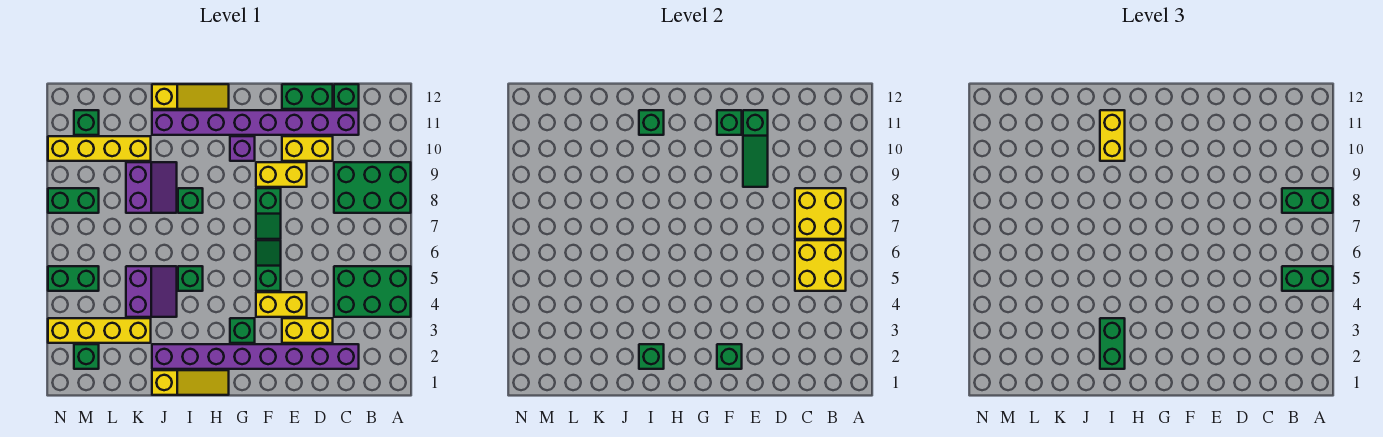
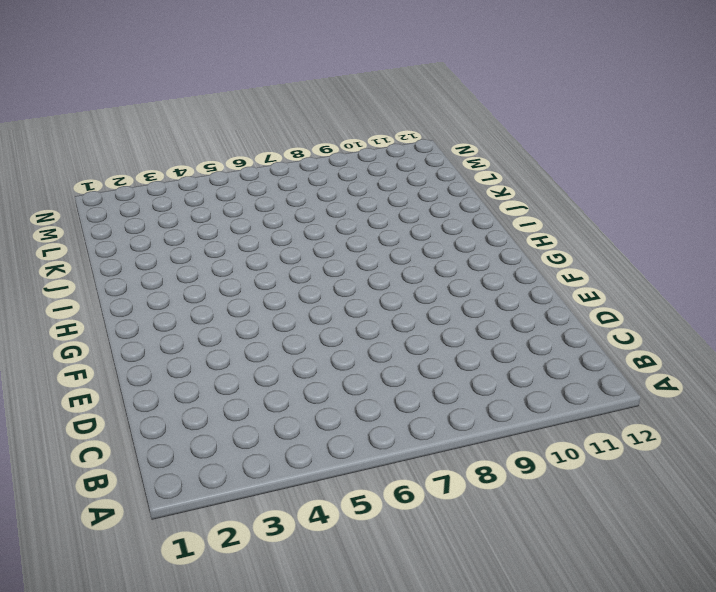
none -> green brick A4:C5 level 1
none -> green brick A8:C9 level 1
none -> purple brick C2:J2 level 1
none -> purple brick C11:J11 level 1

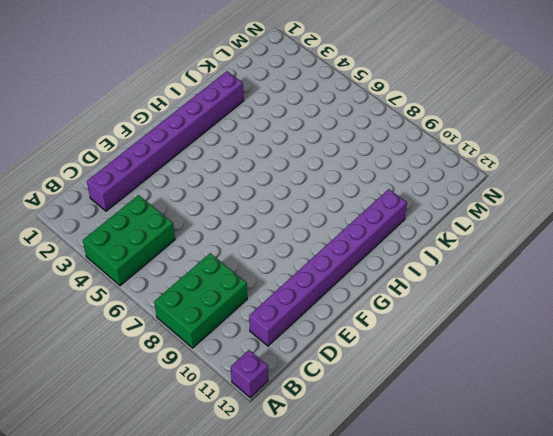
purple brick A12 level 1 -> purple brick G10 level 1
none -> green brick C12 level 1
none -> yellow brick D3:E3 level 1
none -> yellow brick D10:E10 level 1
none -> green brick D12:E12 level 1

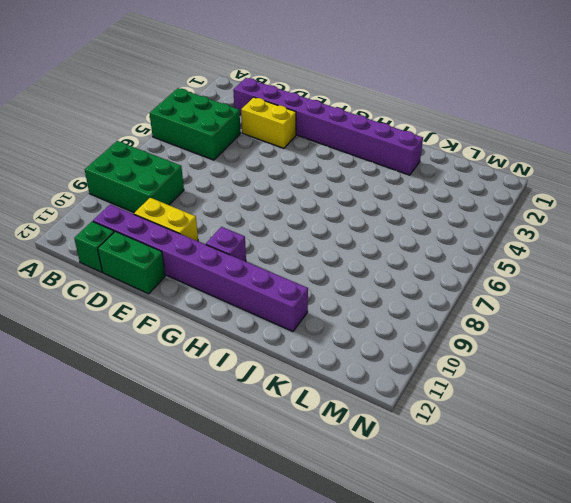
none -> yellow brick E4:F4 level 1
none -> yellow brick E9:F9 level 1
none -> green slope F5:F6 level 1 top 5
none -> green slope F7:F8 level 1 top 8

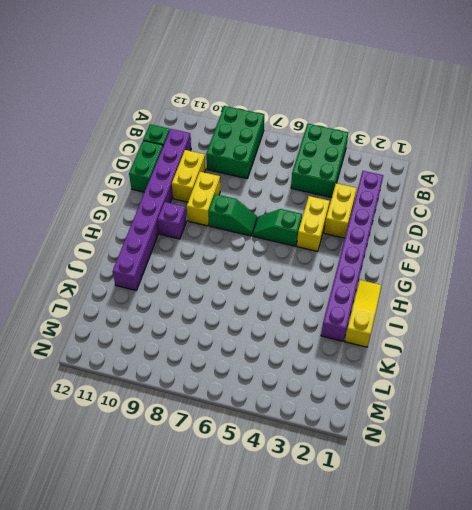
none -> green brick G3 level 1
none -> yellow slope H12:J12 level 1 top J
none -> green brick I5 level 1
none -> green brick I8 level 1

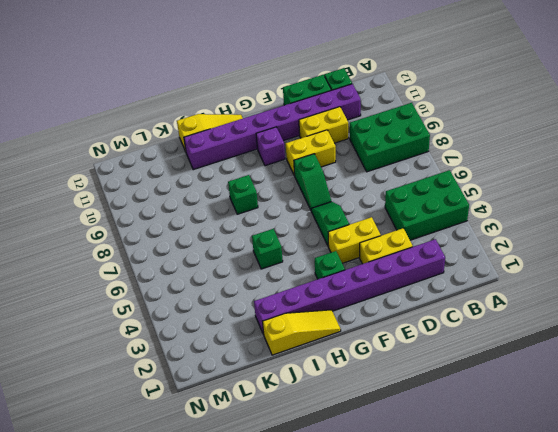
none -> purple slope J4:K5 level 1 top K
none -> purple slope J8:K9 level 1 top K
none -> yellow brick K3:N3 level 1
none -> yellow brick K10:N10 level 1

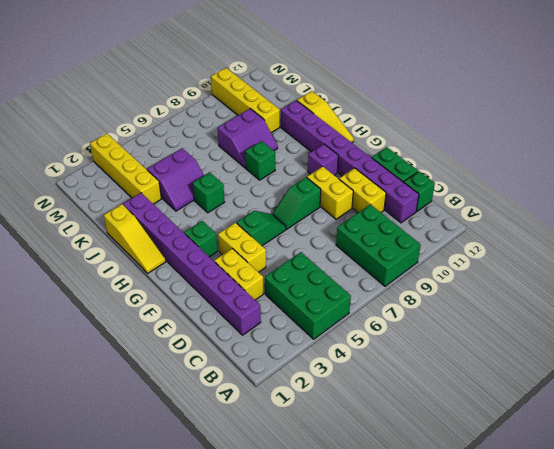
none -> green brick M2 level 1
none -> green brick M5:N5 level 1
none -> green brick M8:N8 level 1
none -> green brick M11 level 1

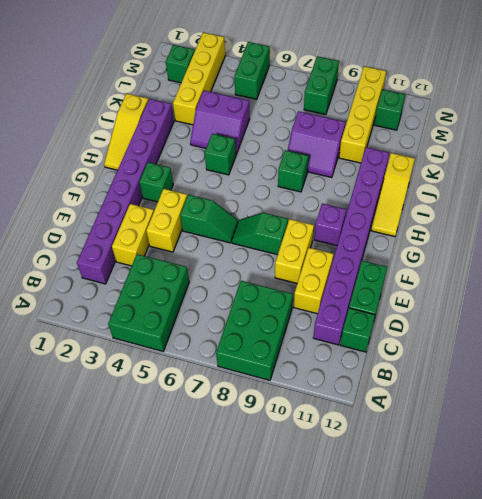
none -> yellow brick B5:C6 level 2
none -> yellow brick B7:C8 level 2
none -> green slope E9:E11 level 2 top 11
none -> green brick F2 level 2

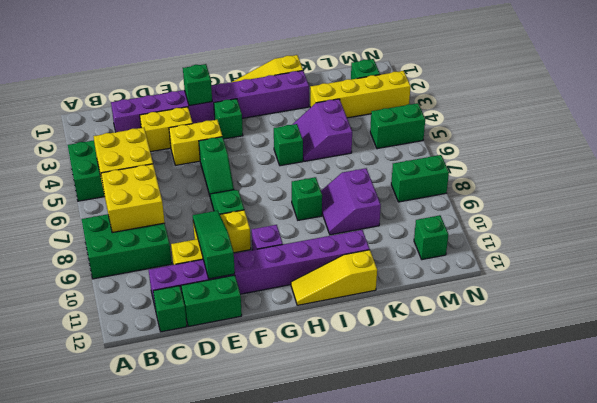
none -> yellow brick K10:N10 level 1
none -> green brick F11 level 2
none -> green brick I2 level 2
none -> green brick I11 level 2

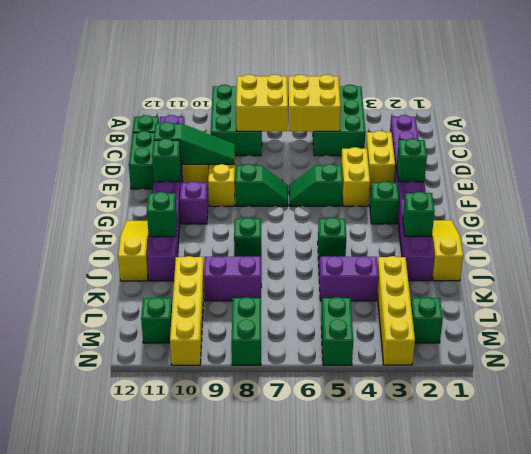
none -> green brick A5:B5 level 3
none -> green brick A8:B8 level 3
none -> green brick I2:I3 level 3
none -> yellow brick I10:I11 level 3

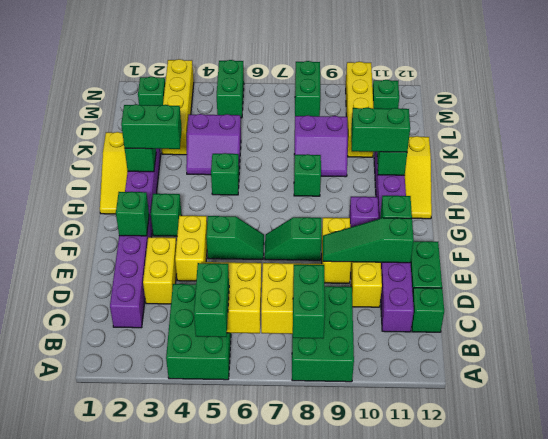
green brick I10:I11 level 3 -> yellow brick I10:I11 level 3

